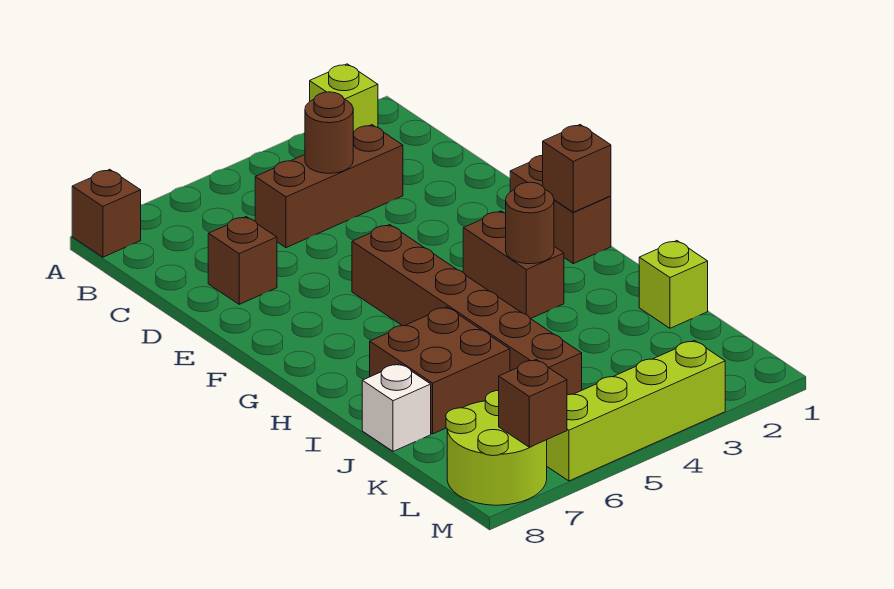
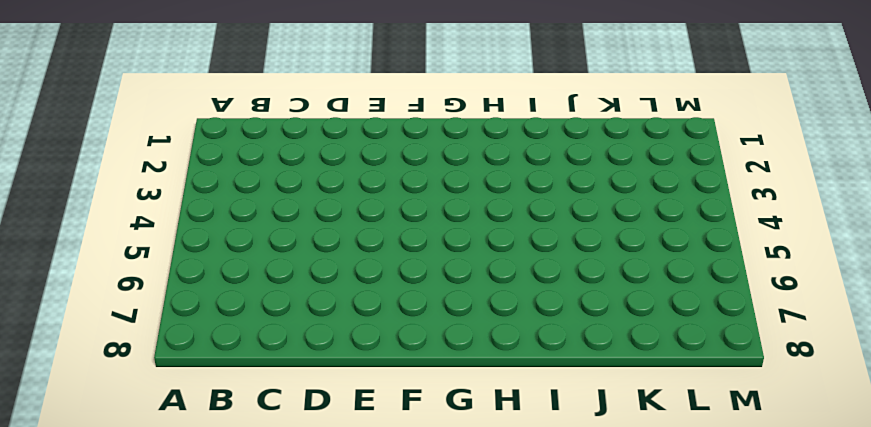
none -> lime brick A2 level 1
none -> brown brick A8 level 1
none -> brown brick C3:C5 level 1

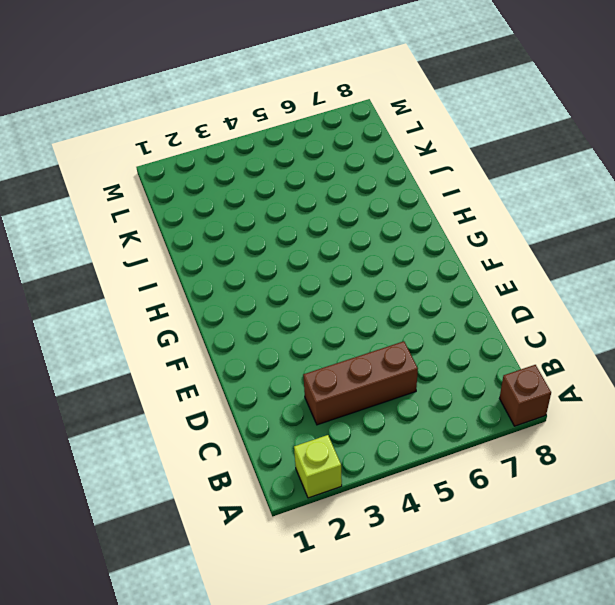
none -> brown brick D7 level 1
none -> brown brick F1:G1 level 1
none -> brown brick F5:K5 level 1

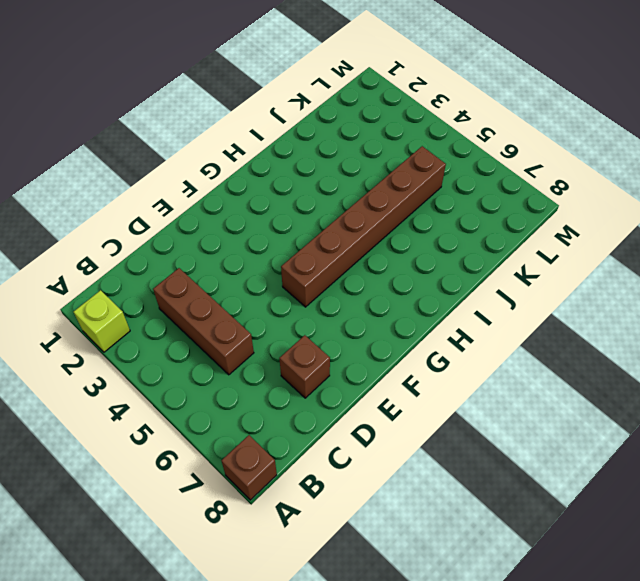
none -> brown brick F1:G1 level 1
none -> brown brick G3:H3 level 1
none -> brown brick I6:J7 level 1

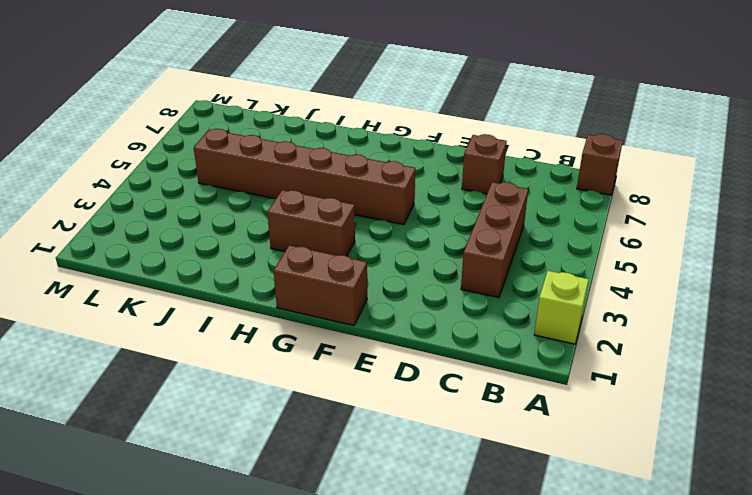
none -> brown brick I6:J7 level 1
none -> lime brick J1 level 1
none -> white brick J8 level 1

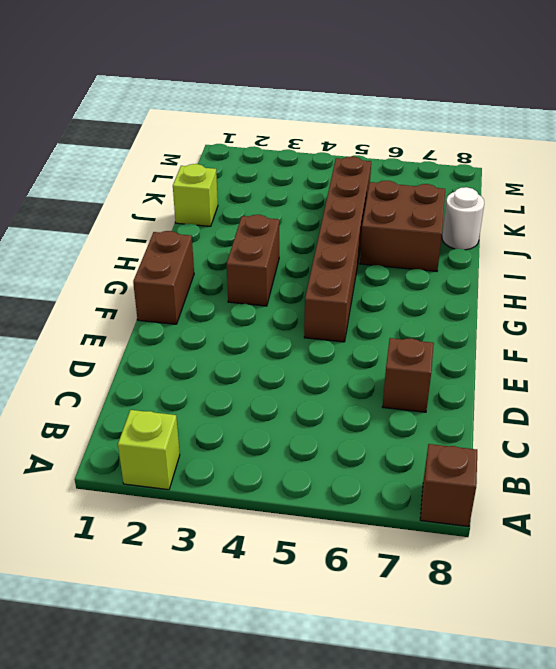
white round brick J8 level 1 -> white brick J8 level 1
none -> brown brick C3:C5 level 1
none -> lime round brick L7:M8 level 1
none -> lime brick M3:M6 level 1

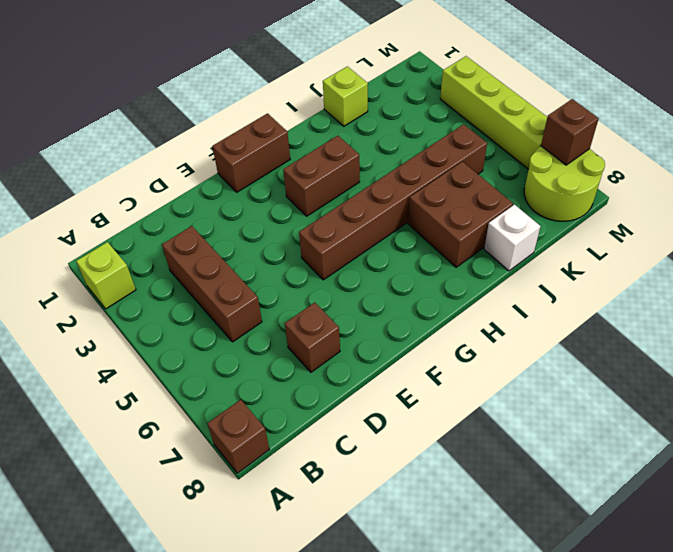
none -> brown round brick C4 level 2
none -> brown brick G1 level 2
none -> brown round brick H3 level 2

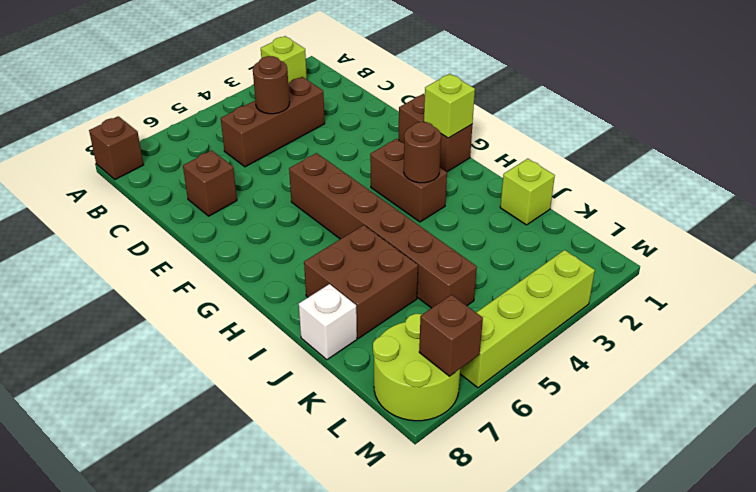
lime brick G1 level 2 -> brown brick G1 level 2

